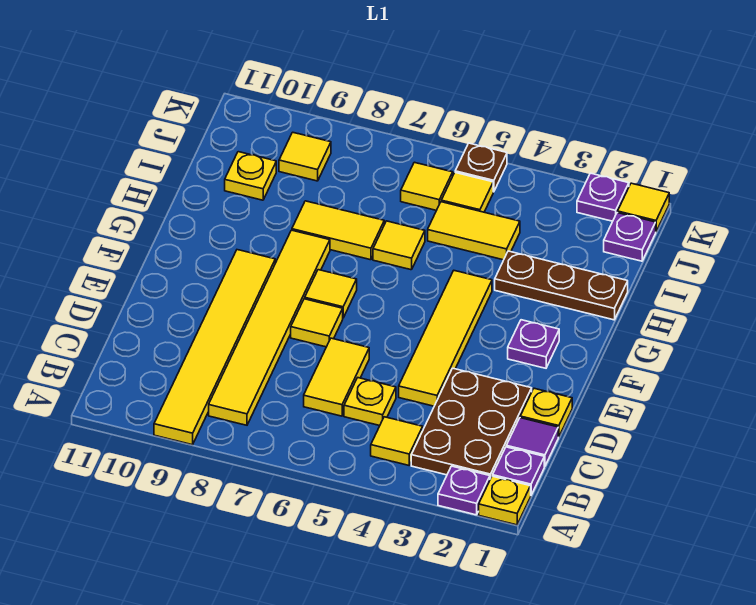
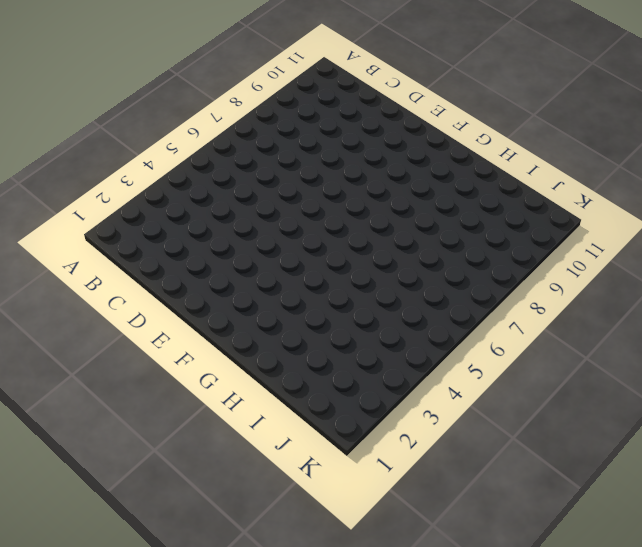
none -> yellow plate A1 level 1
none -> purple plate A2 level 1
none -> yellow tile A9:F9 level 1

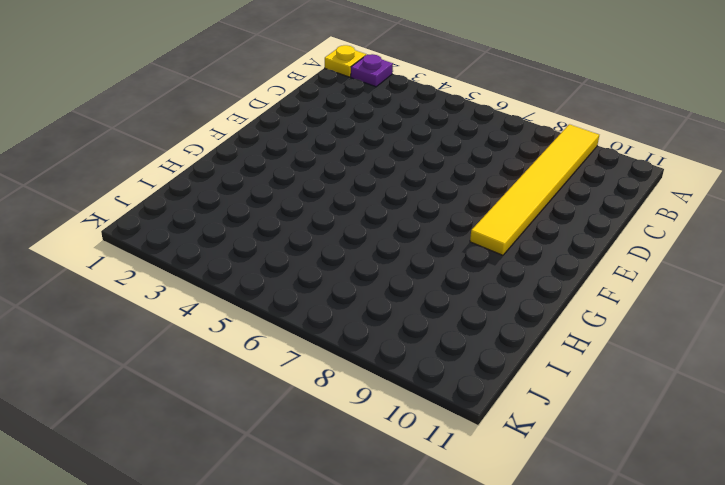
none -> purple plate B1 level 1
none -> brown plate B2:D3 level 1
none -> yellow tile B4 level 1

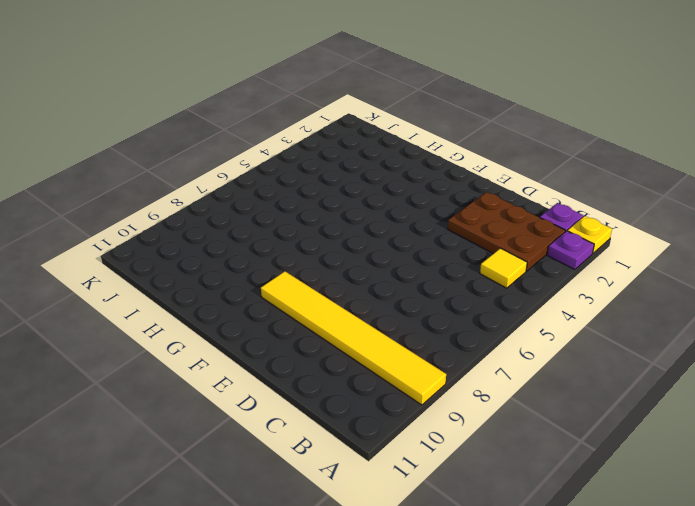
none -> yellow tile B8:G8 level 1
none -> purple tile C1 level 1
none -> yellow plate C5 level 1

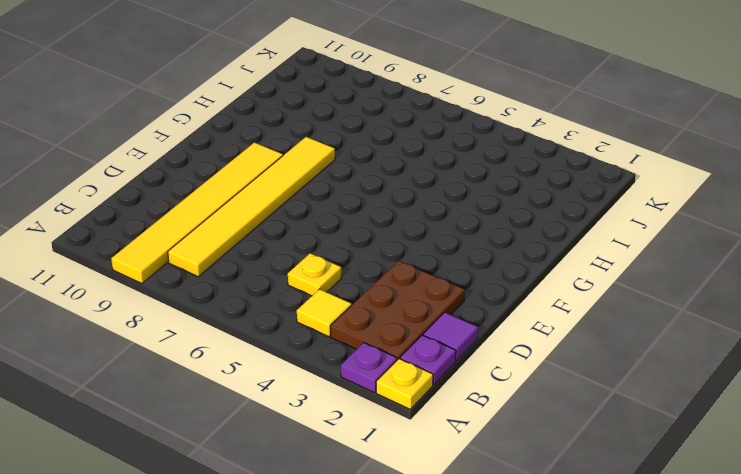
none -> yellow tile C6:D6 level 1
none -> yellow plate D1 level 1
none -> yellow tile D4:G4 level 1

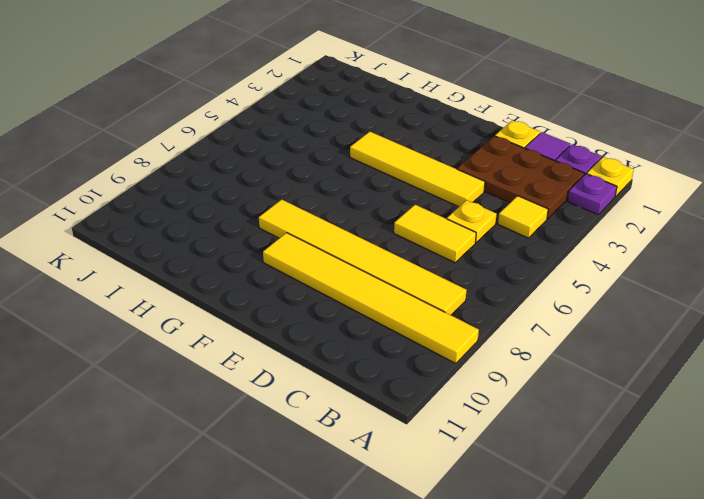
none -> yellow tile E7 level 1
none -> purple plate F2 level 1
none -> yellow tile F7 level 1

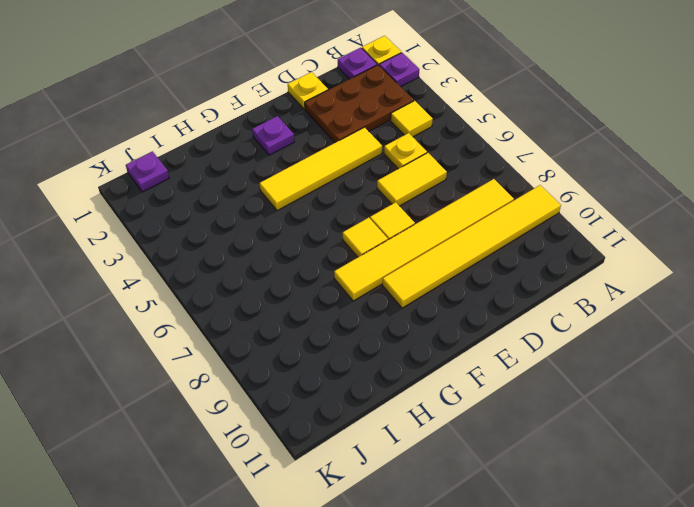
none -> purple tile C1 level 1
none -> brown plate H1:H3 level 1
none -> yellow tile H6 level 1

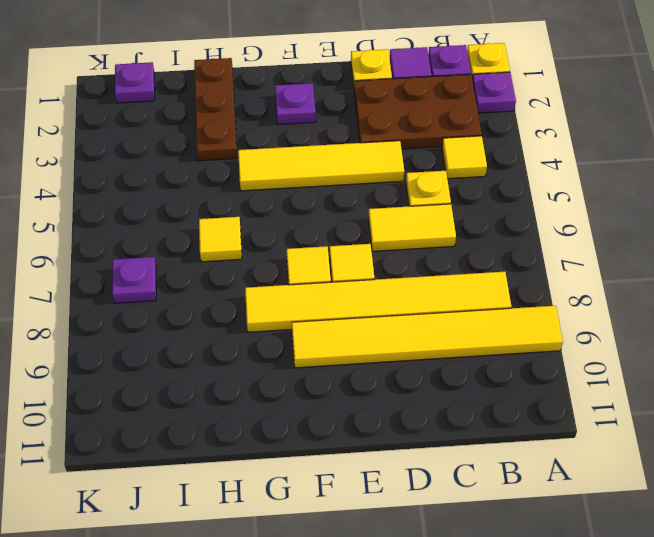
purple plate J7 level 1 -> purple plate K2 level 1
none -> yellow tile H7:H8 level 1
none -> yellow tile I4:I5 level 1
none -> yellow plate I10 level 1

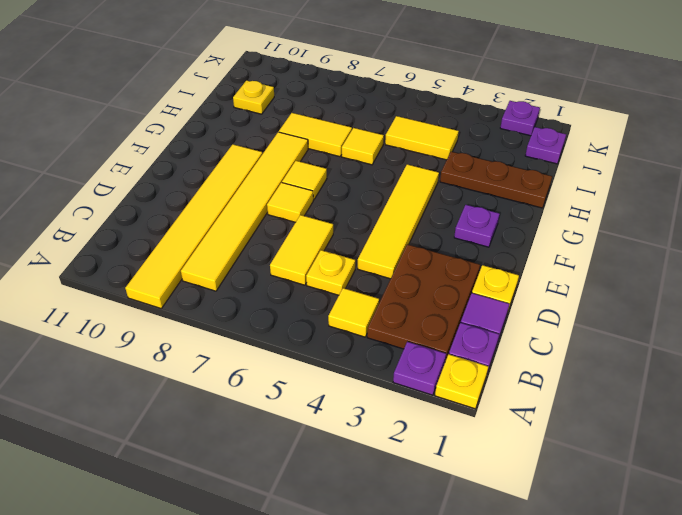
none -> yellow tile J5 level 1
none -> yellow tile J6 level 1
none -> yellow tile J9 level 1

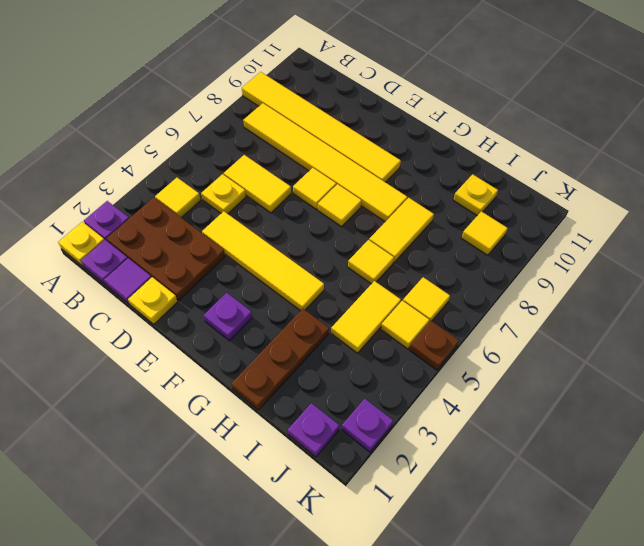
none -> yellow tile K1 level 1

